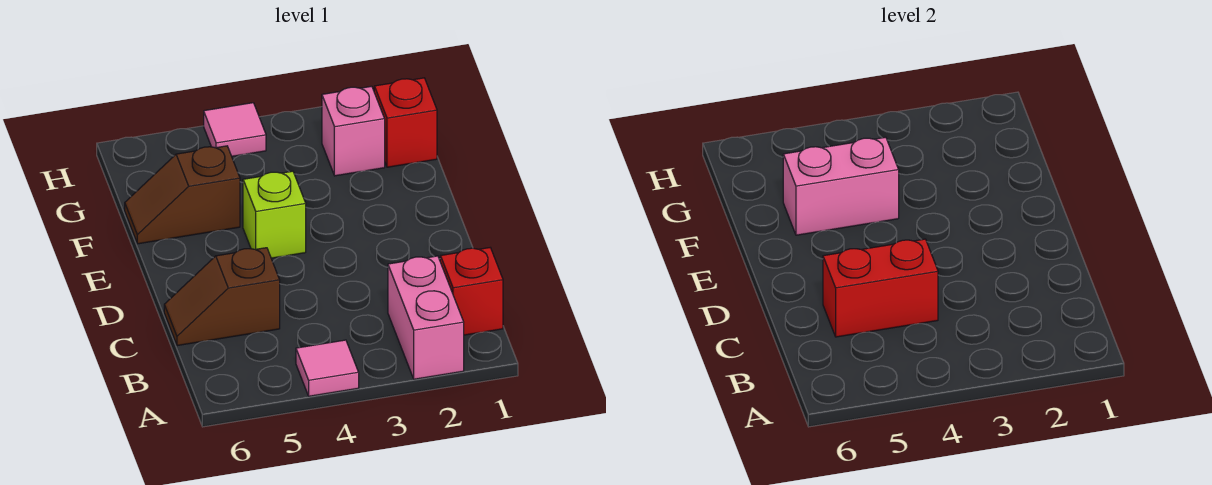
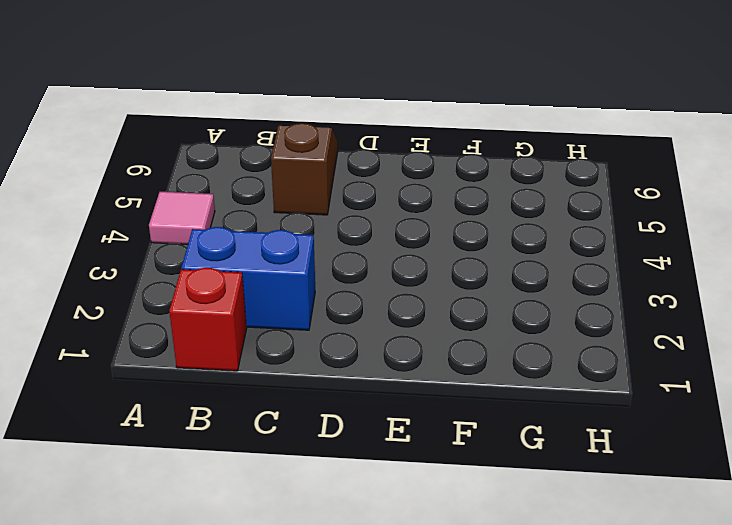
blue brick B2:C2 level 1 -> pink brick A2:B2 level 1
none -> lime brick E4 level 1
none -> brown slope F5:F6 level 1 top 5

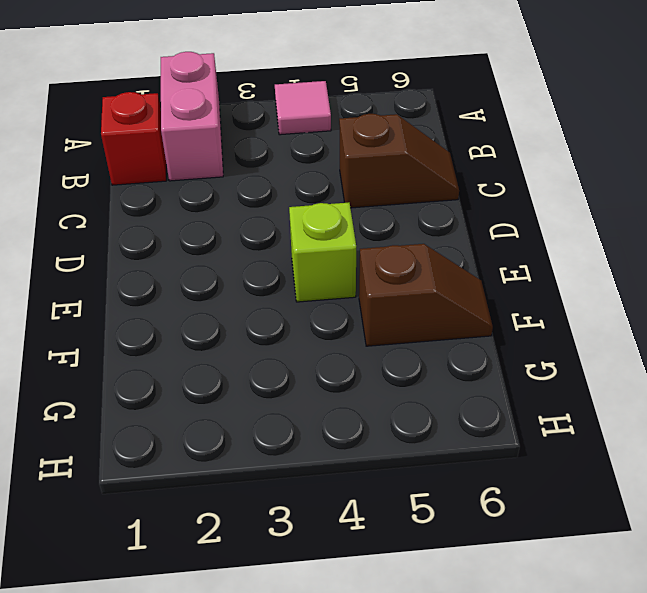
none -> red brick G1 level 1
none -> pink brick G2 level 1

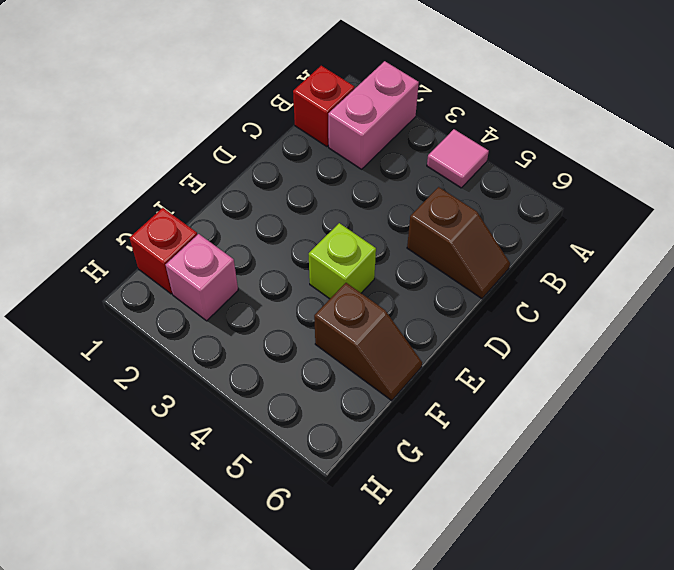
none -> pink tile H4 level 1
none -> red brick C4:C5 level 2

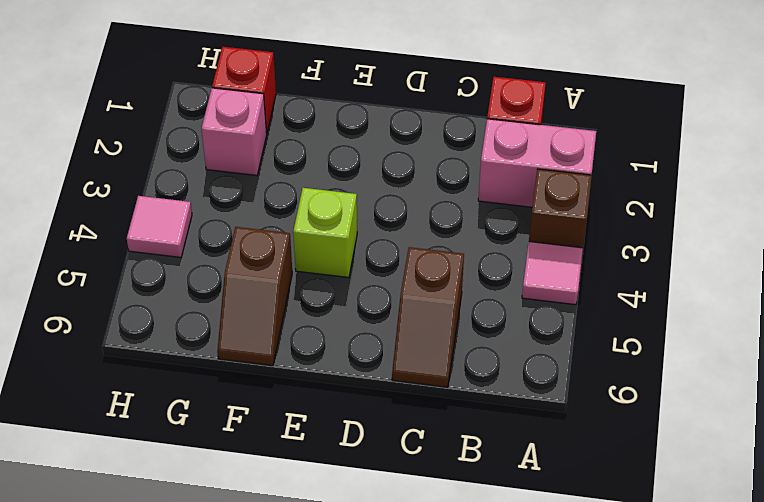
brown brick A3 level 1 -> none
none -> red brick C4:C5 level 2
none -> pink brick F4:F5 level 2

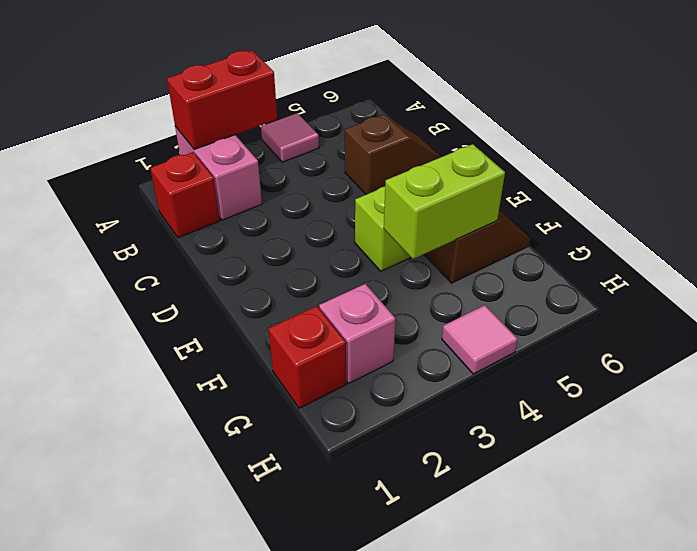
red brick A2:A3 level 2 -> red brick C4:C5 level 2
lime brick F4:F5 level 2 -> pink brick F4:F5 level 2

